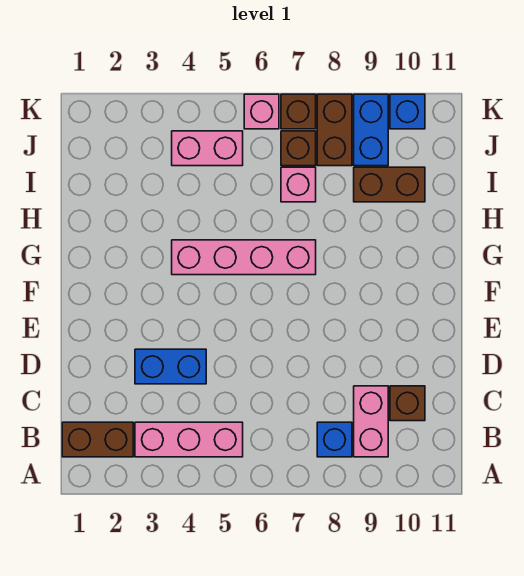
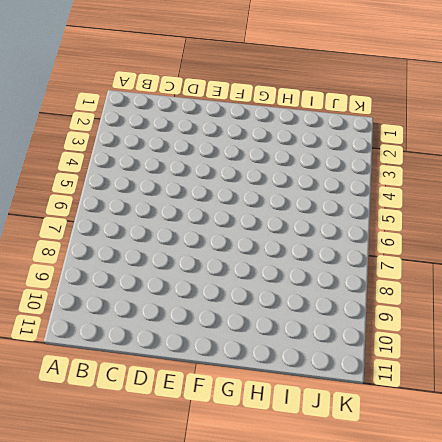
none -> brown brick B1:B2 level 1
none -> pink brick B3:B5 level 1
none -> blue brick B8 level 1

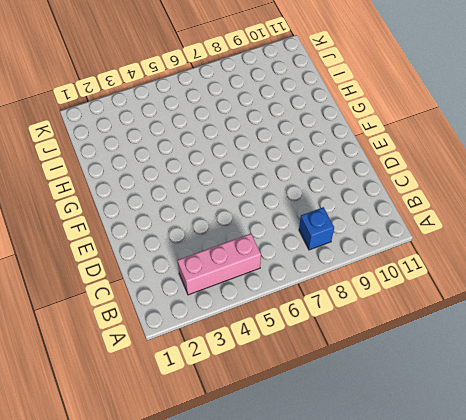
none -> brown brick B1:B2 level 1
none -> pink brick B9:C9 level 1
none -> brown brick C10 level 1

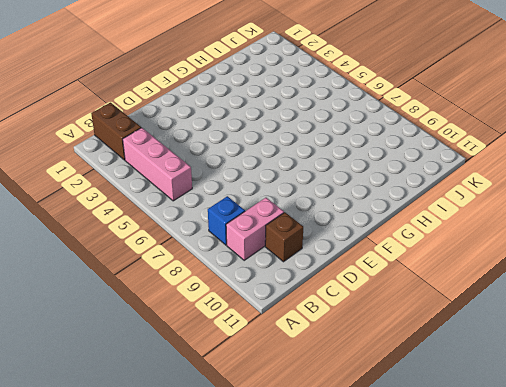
none -> blue brick D3:D4 level 1
none -> pink brick G4:G7 level 1
none -> pink brick I7 level 1

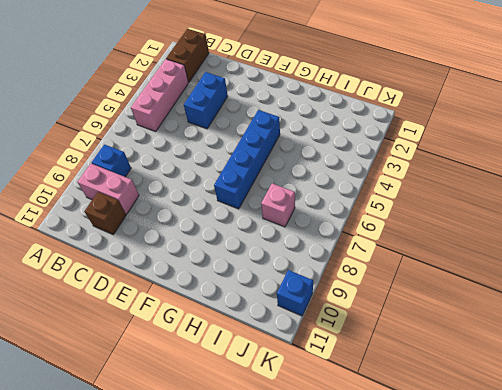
blue brick G4:G7 level 1 -> pink brick G4:G7 level 1
none -> brown brick I9:I10 level 1
none -> pink brick J4:J5 level 1
none -> brown brick J7 level 1

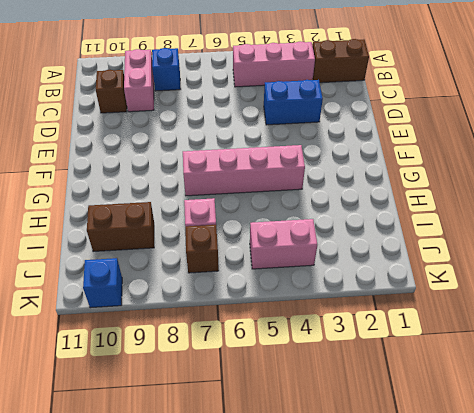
none -> brown brick J8:K8 level 1
none -> blue brick J9:K9 level 1
none -> pink brick K6 level 1

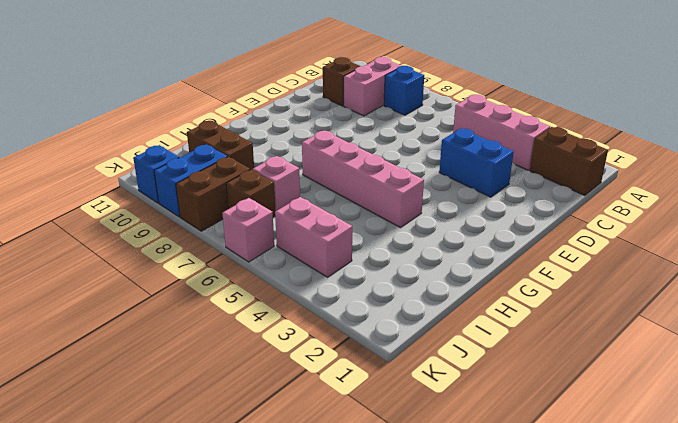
none -> brown brick K7 level 1

